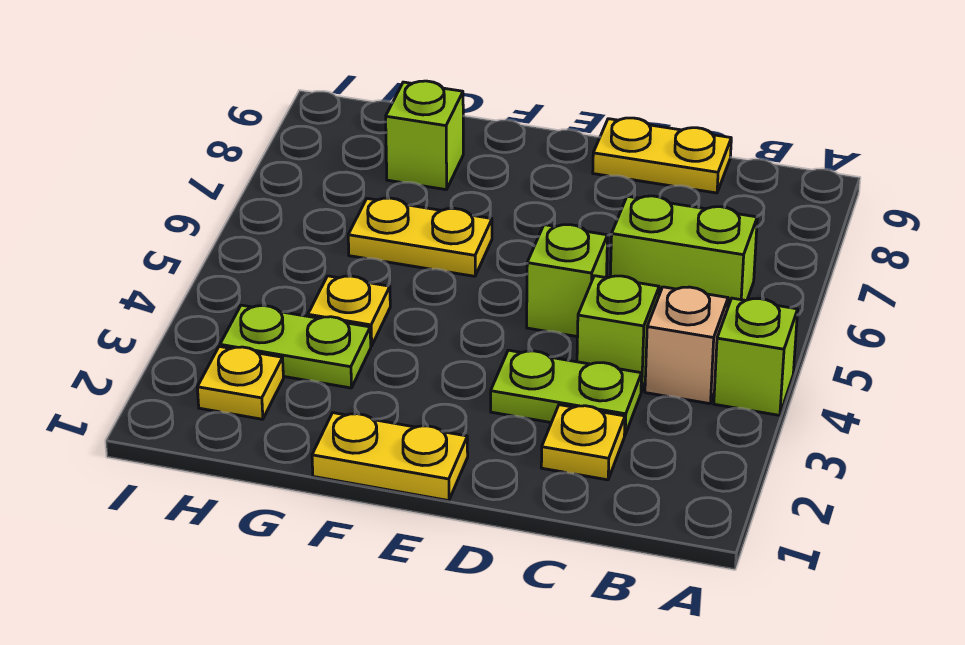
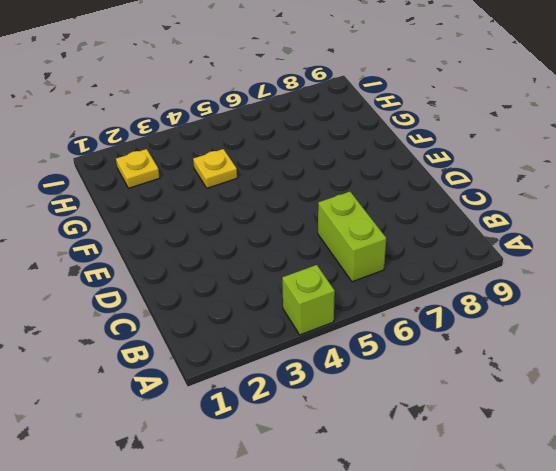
none -> tan brick B4 level 1
none -> yellow plate C2 level 1
none -> lime plate C3:D3 level 1

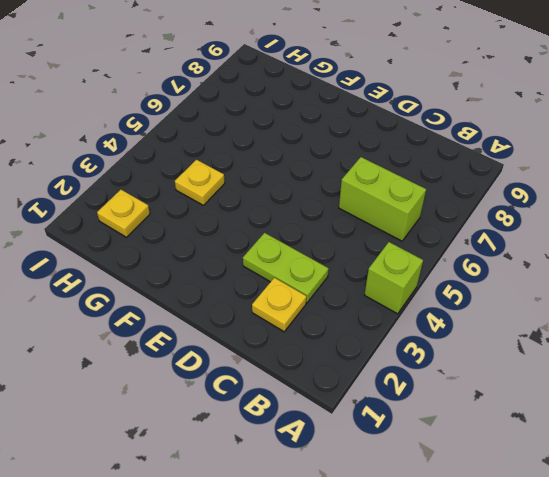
none -> tan brick B4 level 1
none -> lime brick C4 level 1
none -> yellow plate C9:D9 level 1

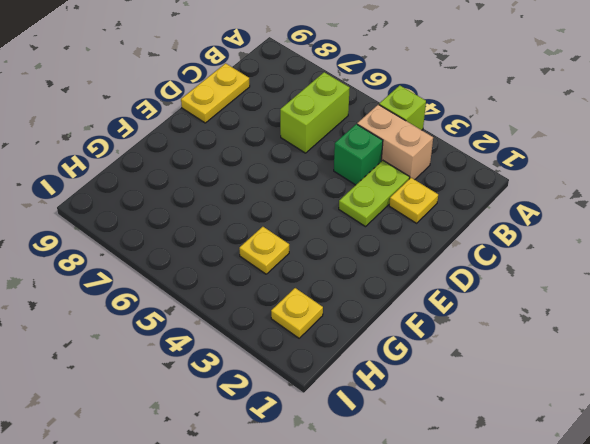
tan brick B3:B4 level 1 -> tan brick B4 level 1
green brick C4 level 1 -> lime brick C4 level 1
none -> lime brick D5 level 1
none -> yellow plate E1:F1 level 1
none -> yellow plate F6:G6 level 1

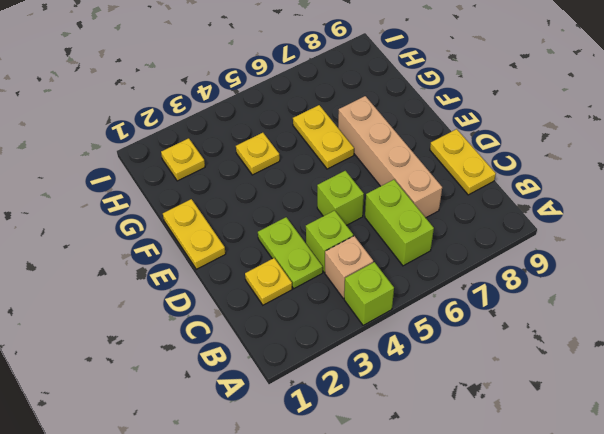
tan brick C7:F7 level 1 -> none
none -> lime plate G3:H3 level 1
none -> lime brick G8 level 1

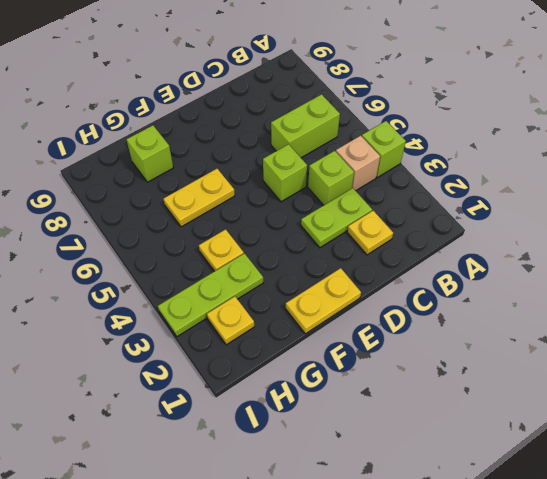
lime plate G3:I3 level 1 -> lime plate G3:H3 level 1
none -> yellow plate C9:D9 level 1

